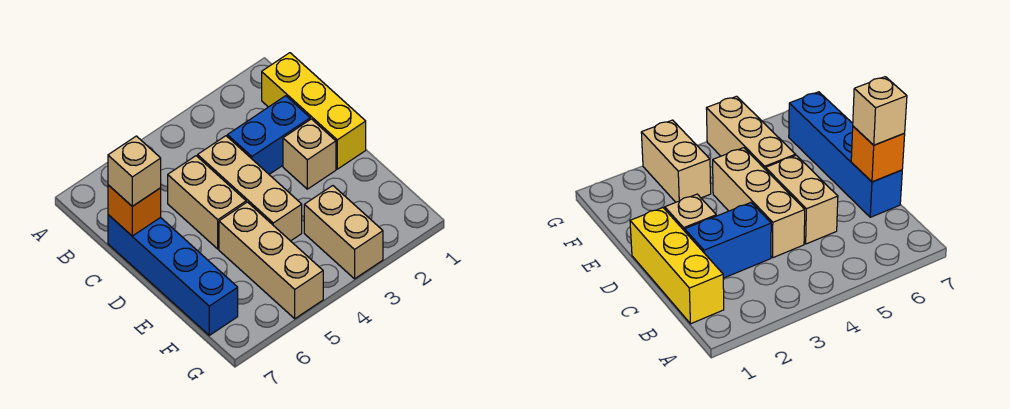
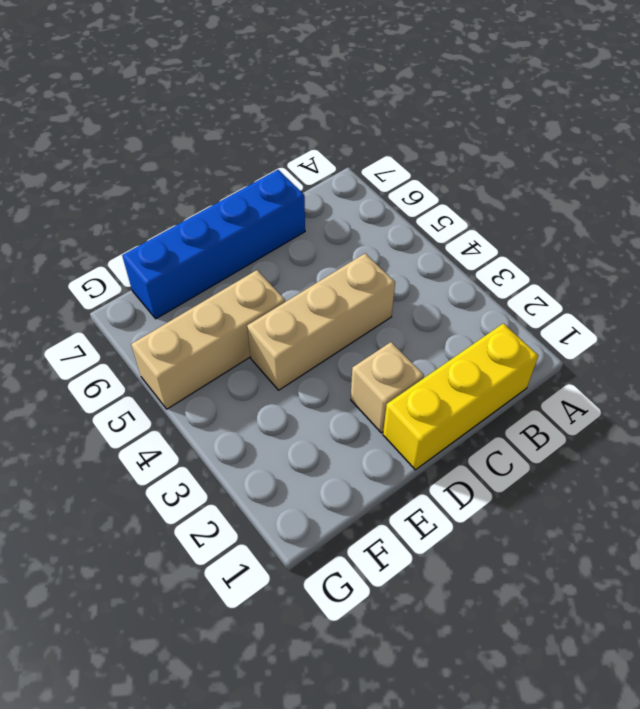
none -> blue brick C2:C3 level 1
none -> tan brick C5:D5 level 1

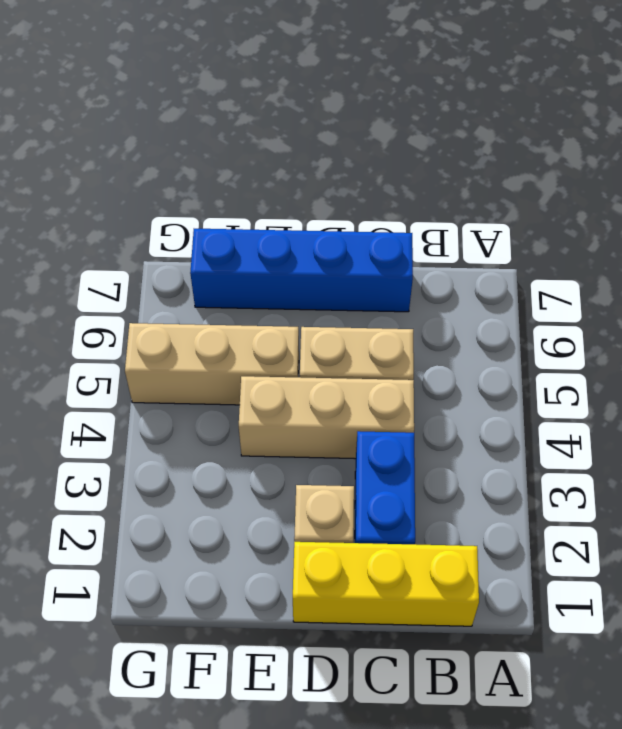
none -> tan brick F3:G3 level 1
none -> orange brick C7 level 2

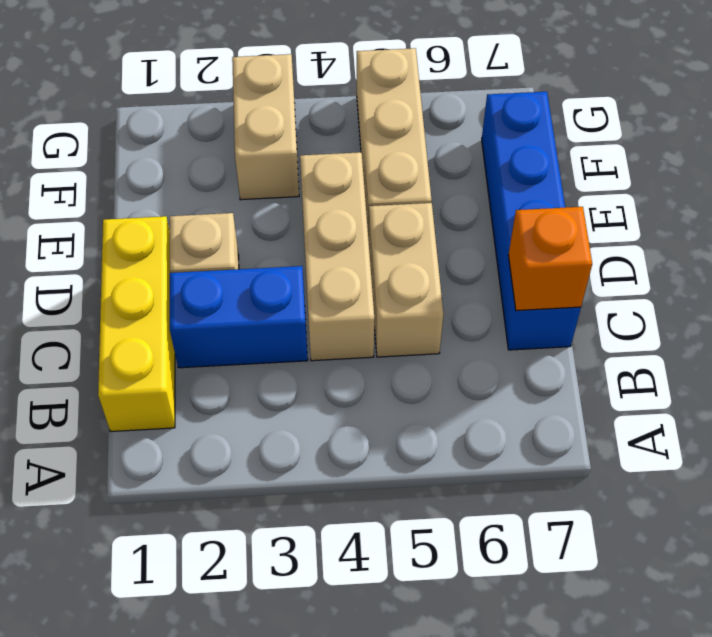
none -> tan brick C7 level 3

